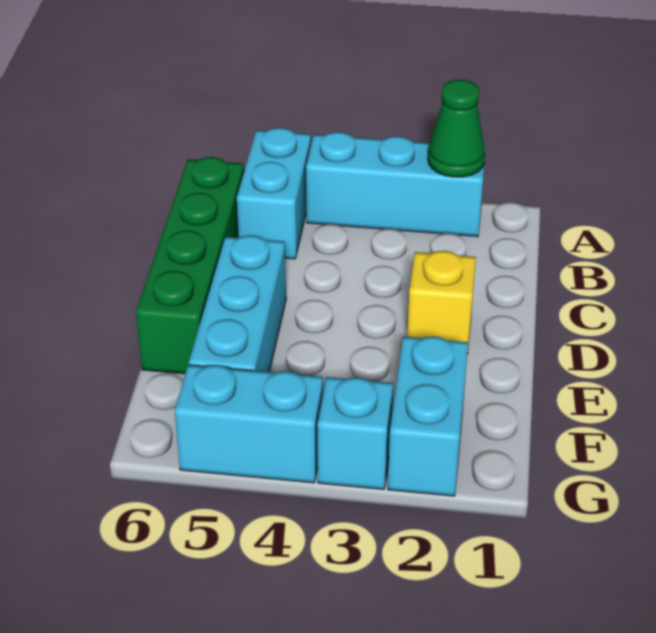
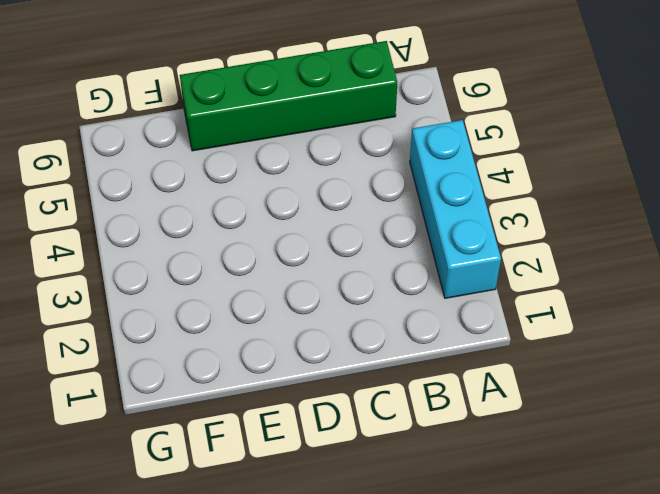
none -> cyan brick A5:B5 level 1
none -> yellow brick D2 level 1

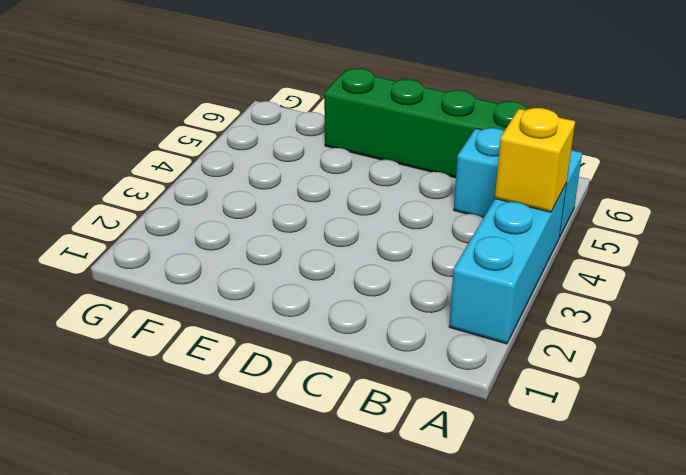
yellow brick A4 level 2 -> yellow brick D2 level 1
none -> cyan brick D5:F5 level 1
none -> cyan brick F2:G2 level 1

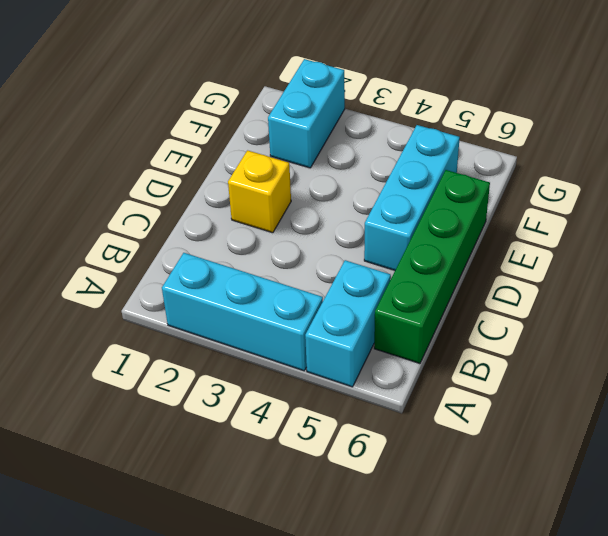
none -> cyan brick G3 level 1
none -> cyan brick G4:G5 level 1

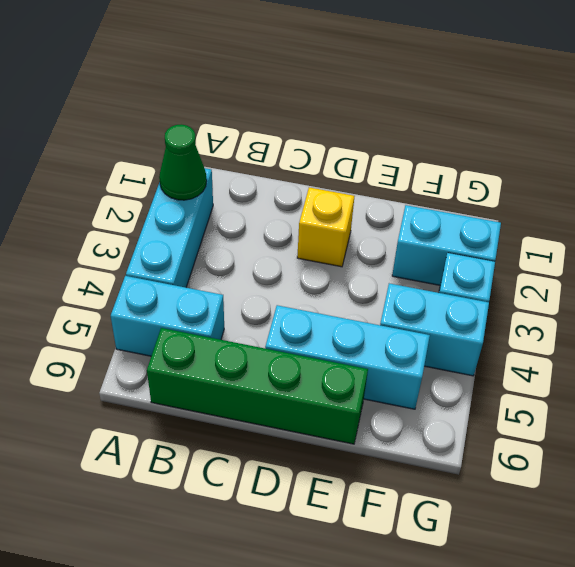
cyan brick F4:G4 level 1 -> cyan brick G4:G5 level 1

